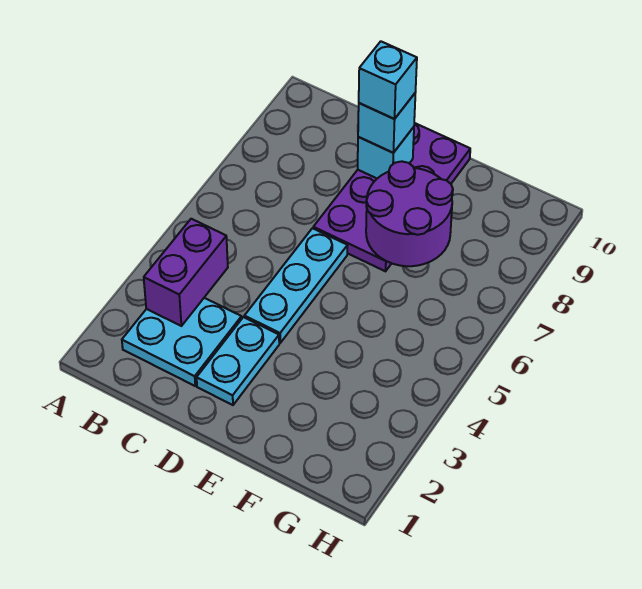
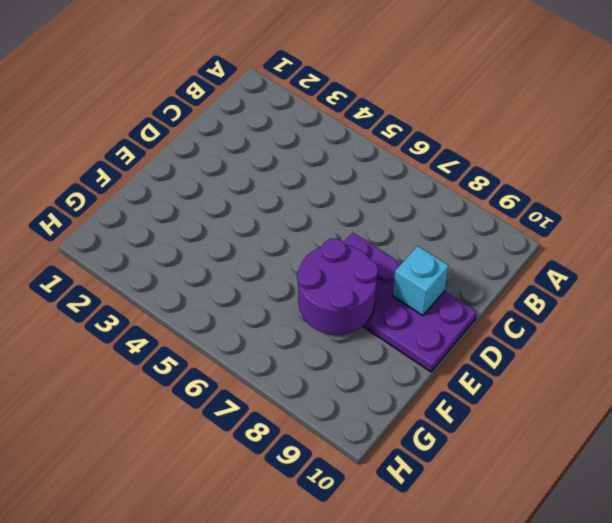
none -> cyan plate B2:C3 level 1
none -> cyan plate D2:D3 level 1

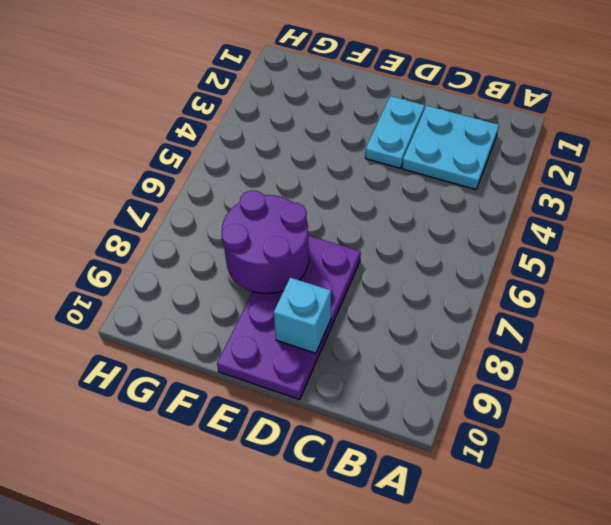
none -> cyan plate D4:D6 level 1
none -> purple brick B3:B4 level 2

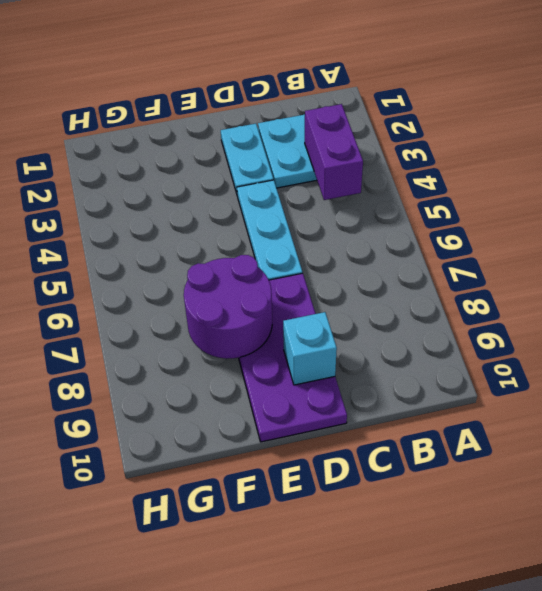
none -> cyan brick D9 level 3
none -> cyan brick D9 level 4

